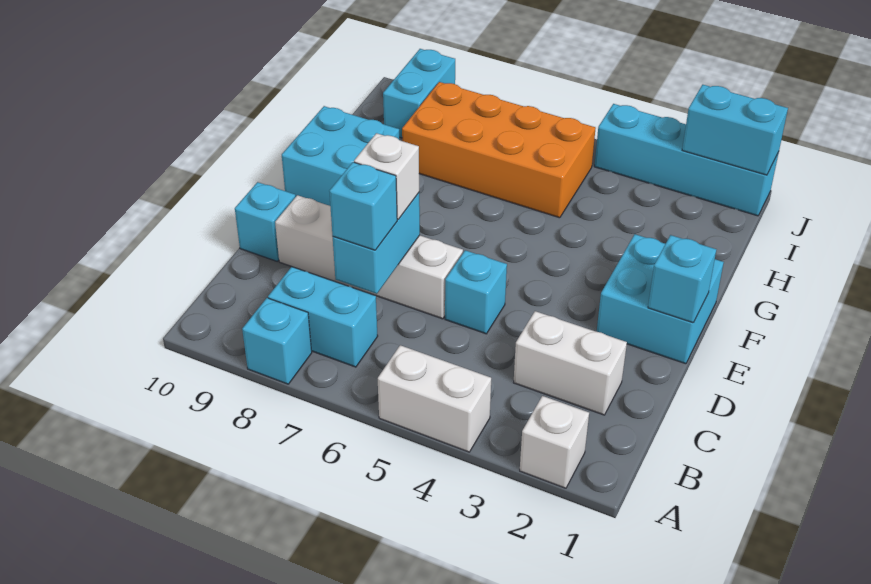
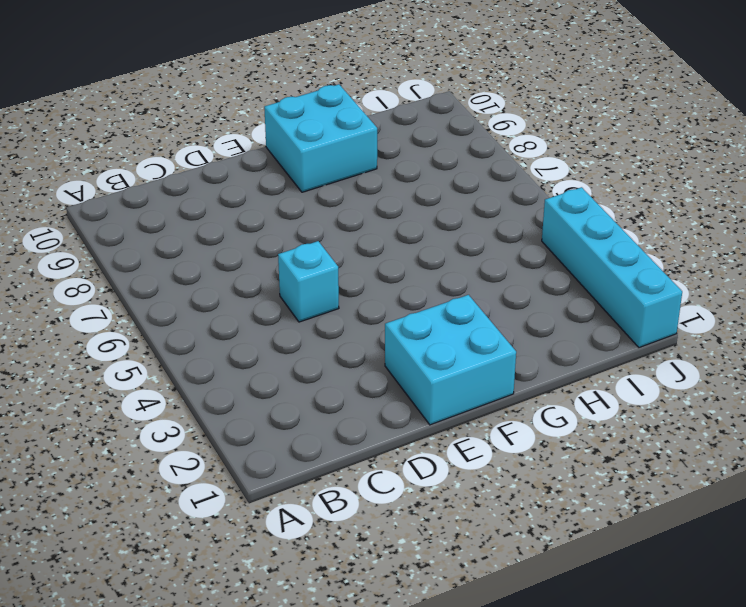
none -> white brick A2 level 1
none -> white brick A4:A5 level 1
none -> cyan brick A8 level 1

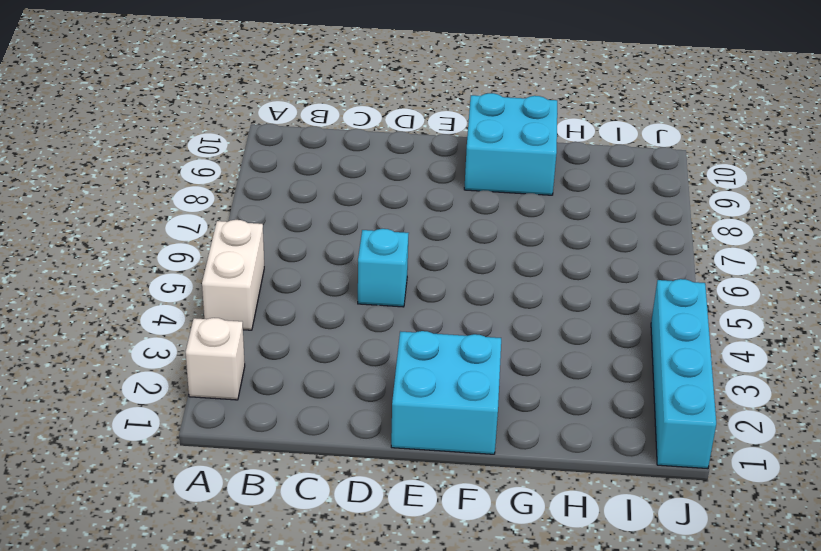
none -> cyan brick A8 level 1
none -> cyan brick B7:B8 level 1
none -> white brick C2:C3 level 1

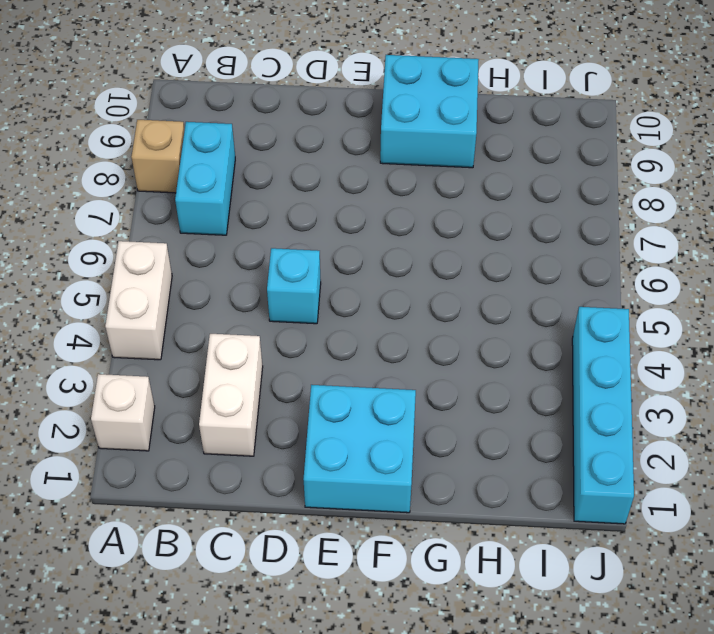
tan brick A8 level 1 -> cyan brick A8 level 1
none -> white brick D6:D9 level 1
none -> cyan brick D10 level 1
none -> orange brick H5:I8 level 1

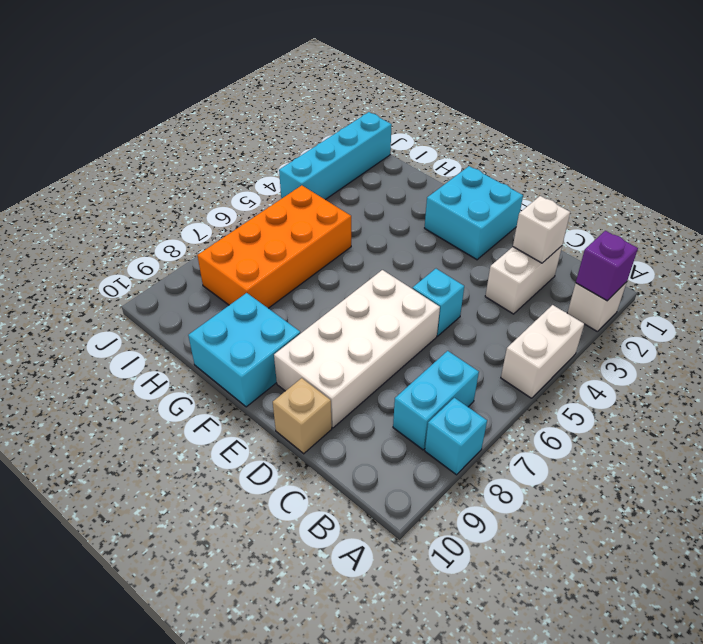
purple brick A2 level 2 -> none
white brick C2 level 2 -> white brick D7 level 3
white brick D6:E9 level 1 -> white brick D6:D9 level 1
tan brick D10 level 1 -> cyan brick D10 level 1
none -> cyan brick I9:J9 level 1
none -> cyan brick C7:D7 level 2
none -> cyan brick E1 level 2

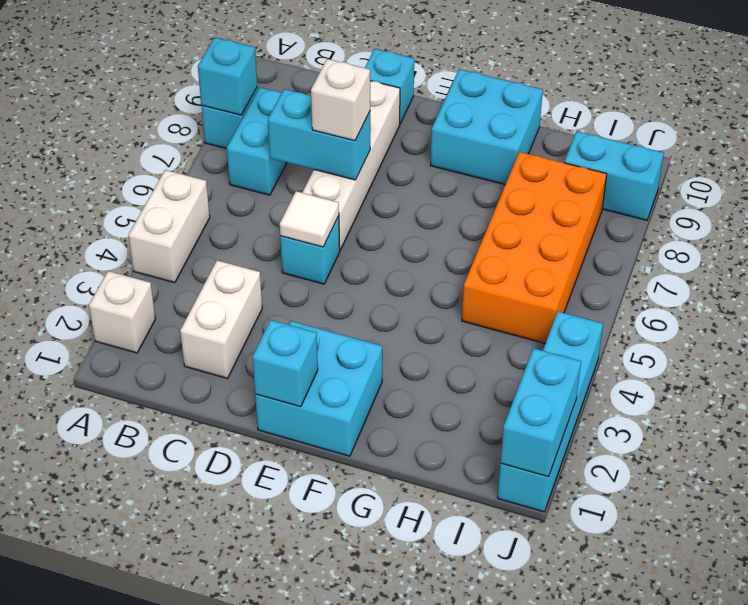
cyan brick A8 level 2 -> cyan brick C7 level 3
white tile D5 level 2 -> none

